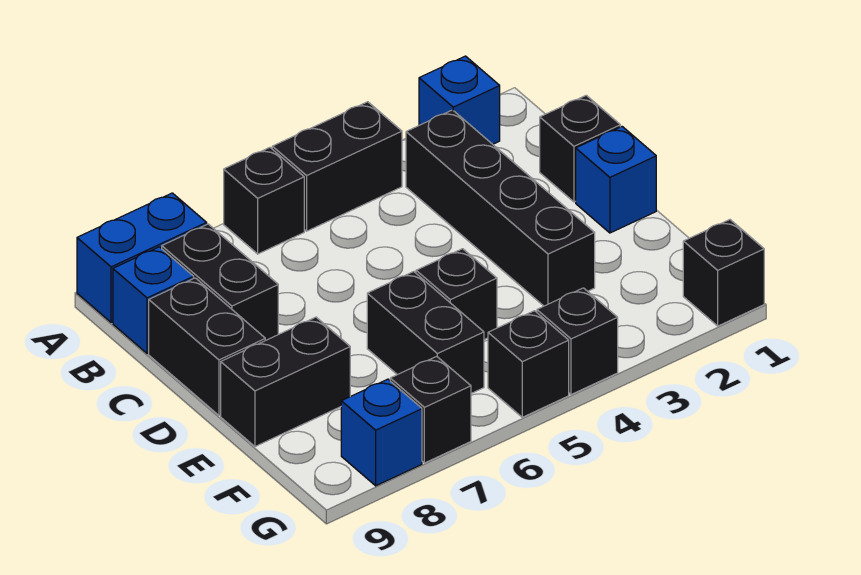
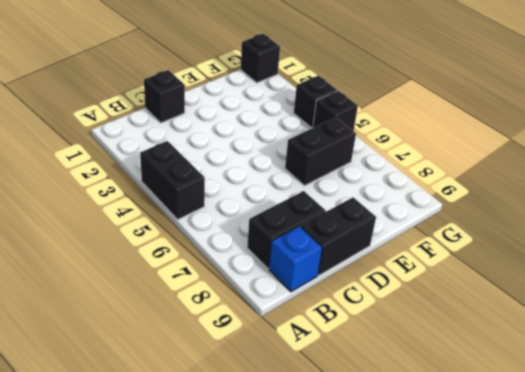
none -> blue brick A2 level 1
none -> black brick A6 level 1
none -> blue brick A8:A9 level 1

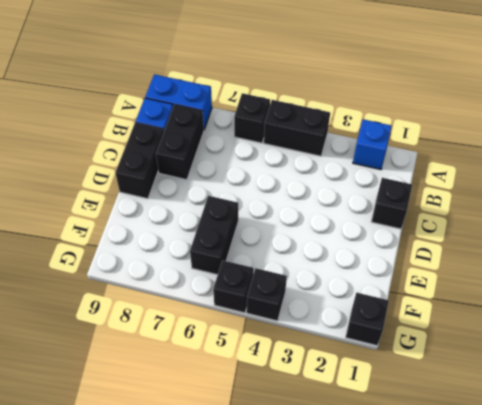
none -> black brick B3:E3 level 1
none -> blue brick D1 level 1
none -> black brick E5 level 1

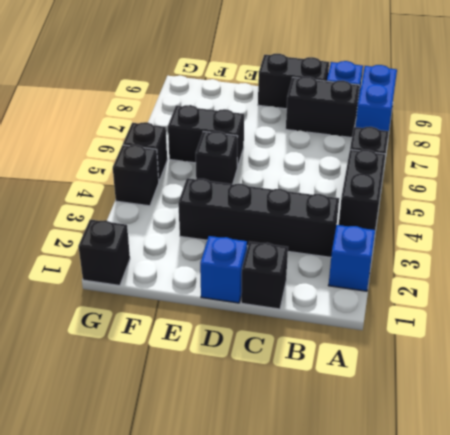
none -> black brick E8:E9 level 1
none -> black brick G7 level 1
none -> blue brick G8 level 1

